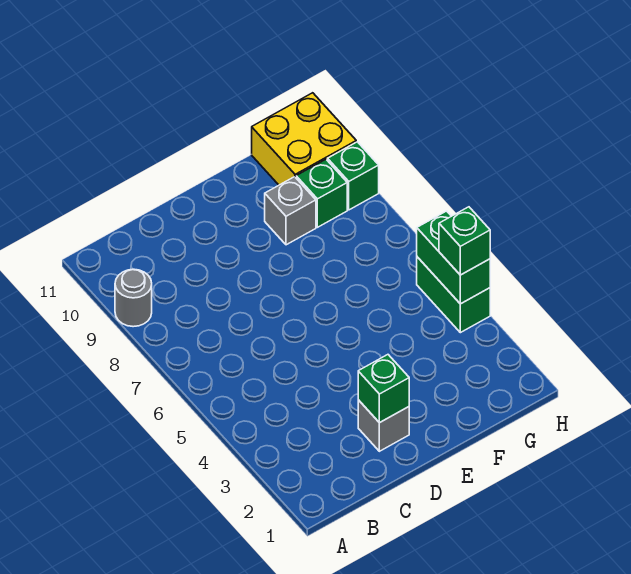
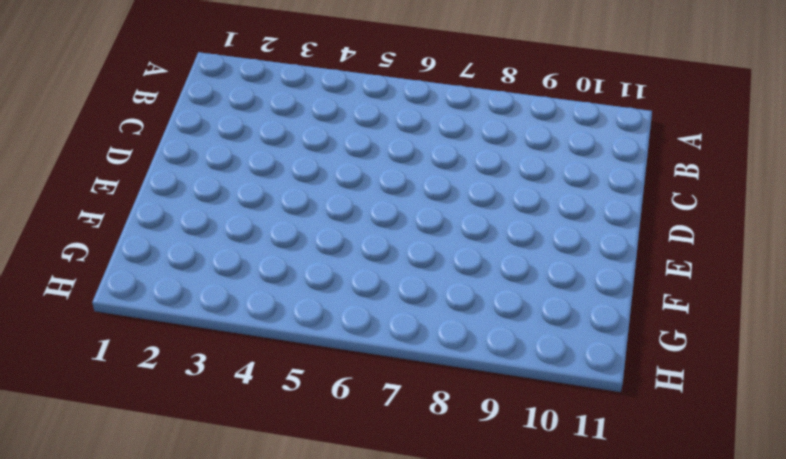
none -> grey round brick A9 level 1
none -> grey brick D2 level 1

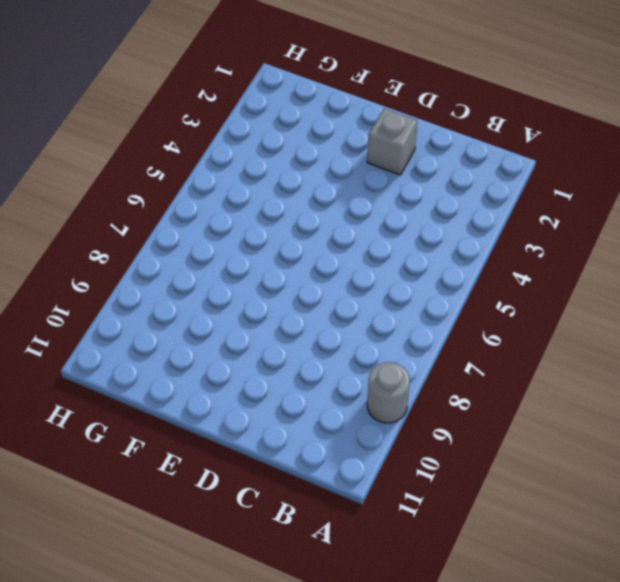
none -> grey brick F9 level 1
none -> green brick G9 level 1

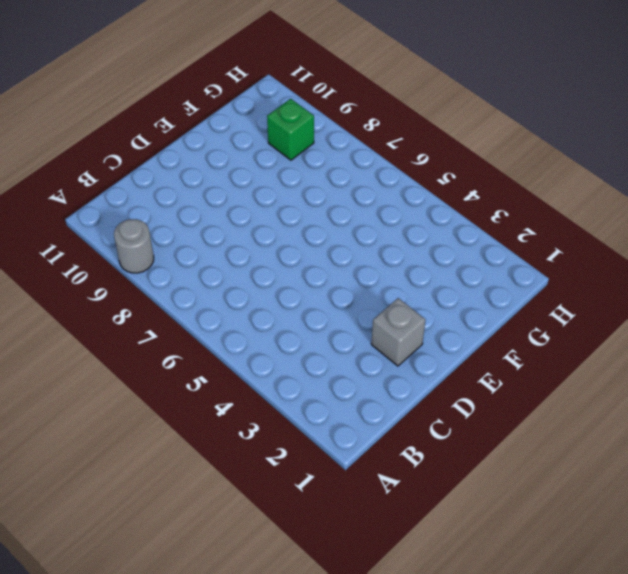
none -> grey brick F9 level 1
none -> yellow brick G10:H11 level 1

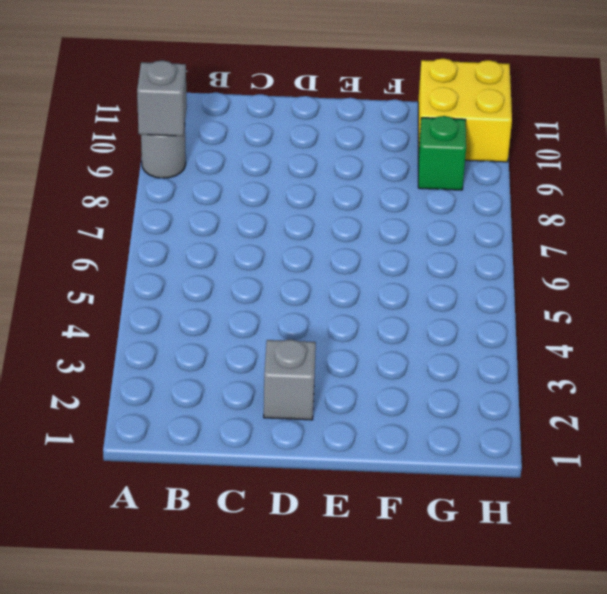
grey brick A9 level 2 -> grey brick F9 level 1
none -> green brick H4:H5 level 1
none -> green brick H9 level 1

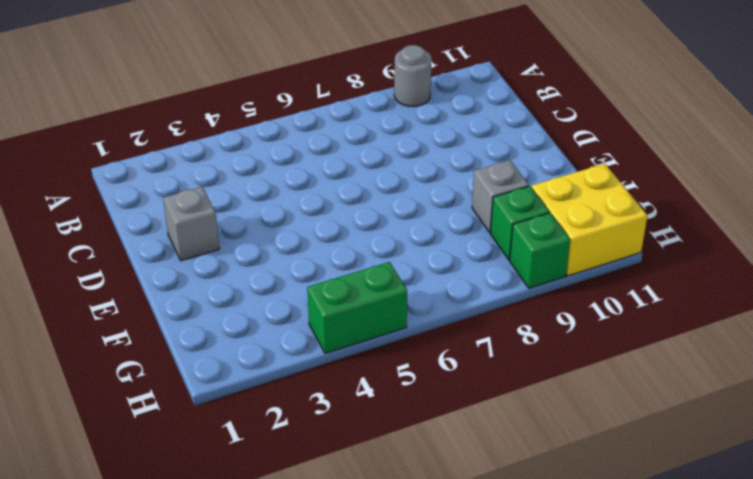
none -> green brick D2 level 2
none -> green brick H4:H5 level 2

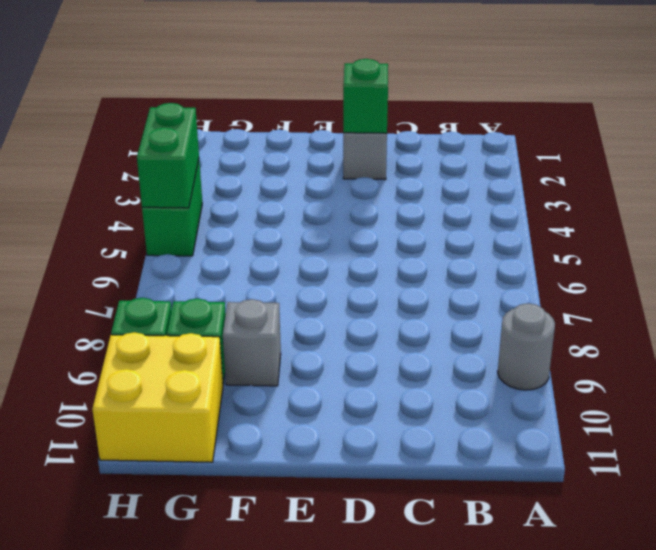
none -> green brick H4 level 3

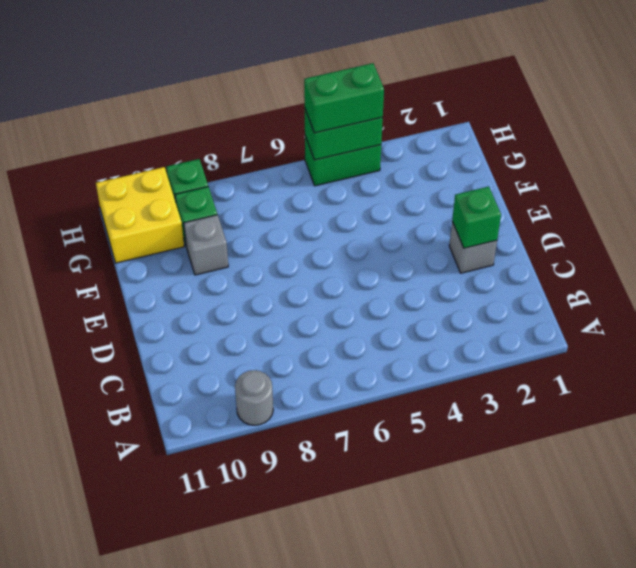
green brick H4:H5 level 3 -> green brick H4 level 3

